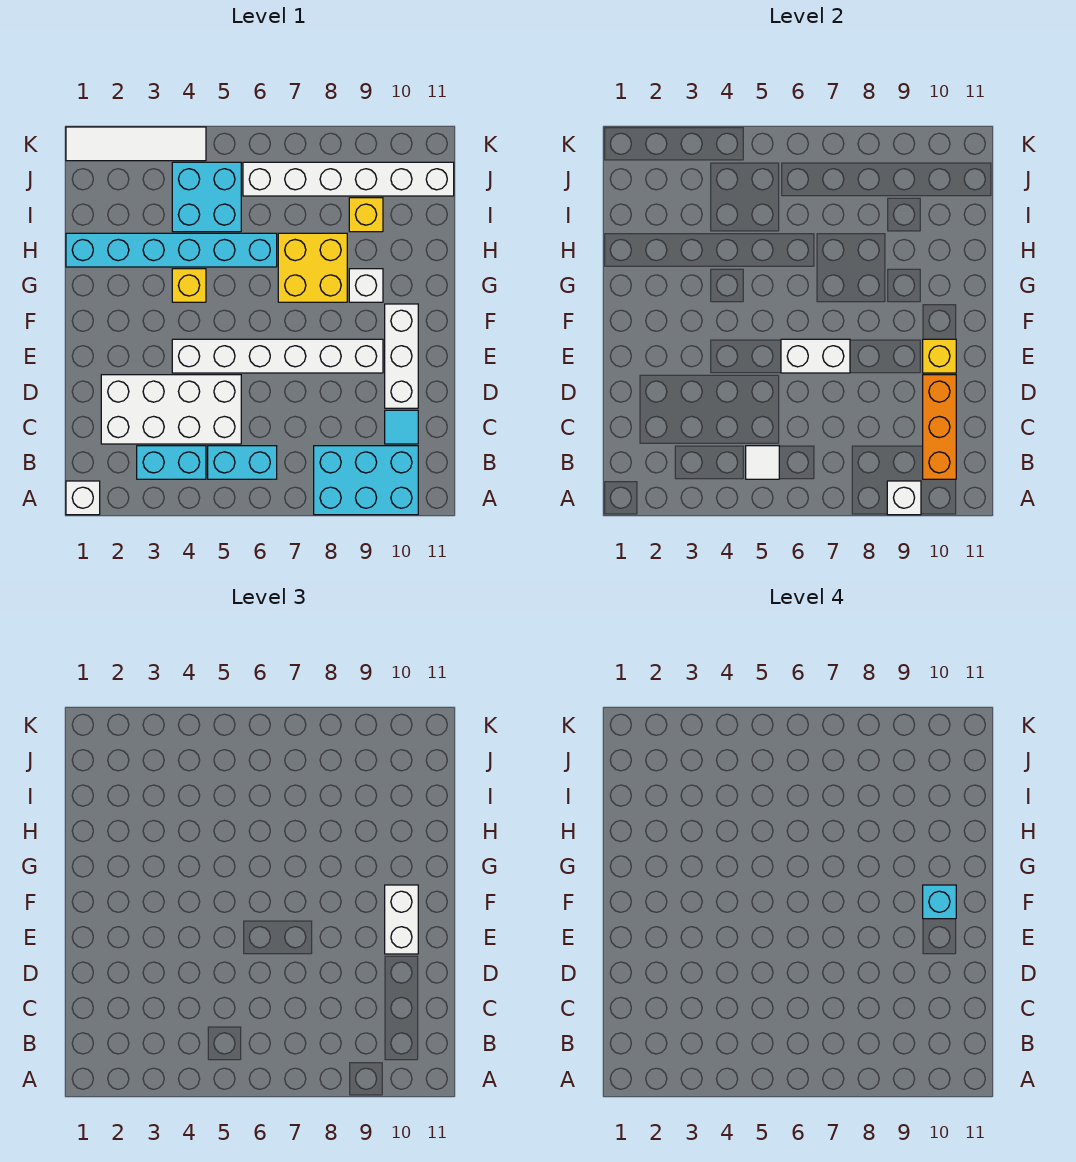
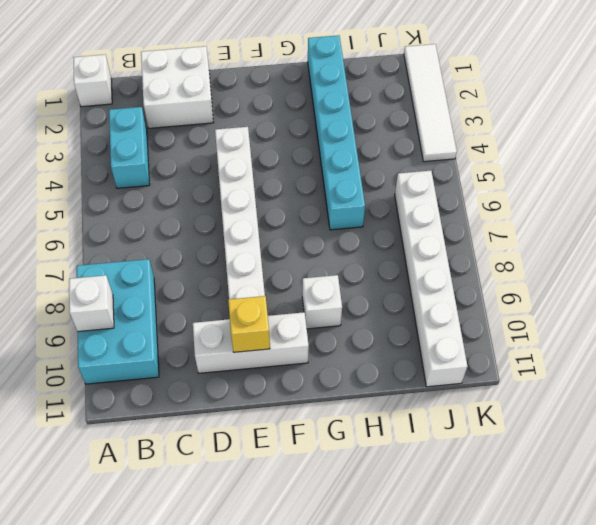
white brick C1:D2 level 1 -> white brick C2:D5 level 1
none -> cyan brick B5:B6 level 1
none -> cyan tile C10 level 1
none -> yellow brick G4 level 1

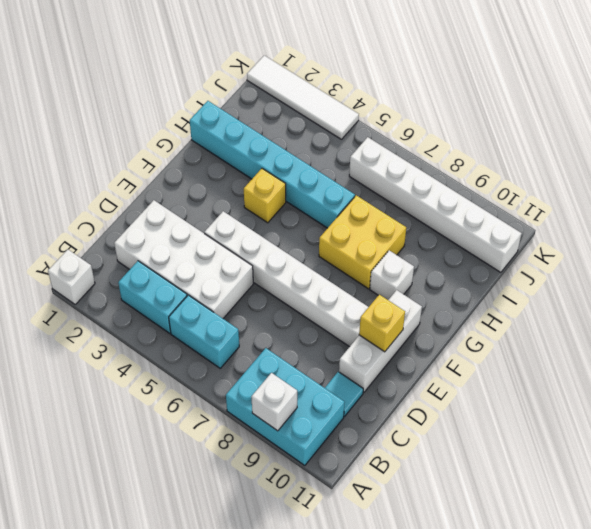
none -> cyan brick I4:J5 level 1
none -> yellow brick I9 level 1
none -> white tile B5 level 2

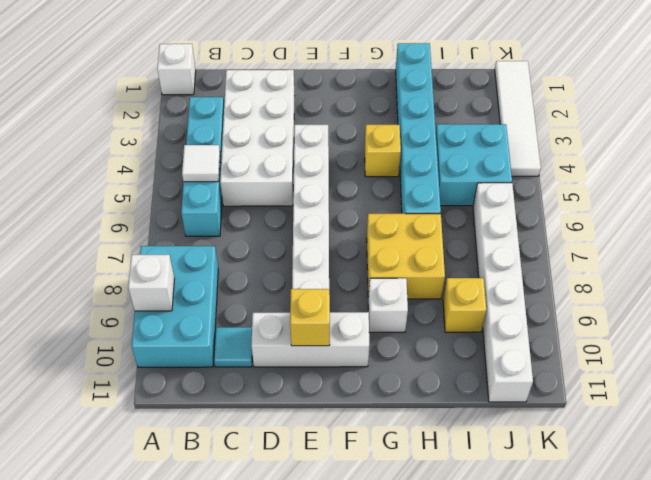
none -> orange brick B10:D10 level 2
none -> white brick E6:E7 level 2
none -> white brick E10:F10 level 3

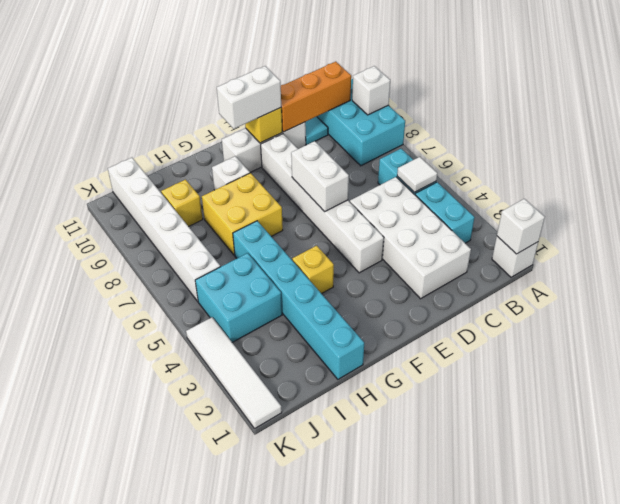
white brick A1 level 2 -> none
none -> cyan brick F10 level 4

